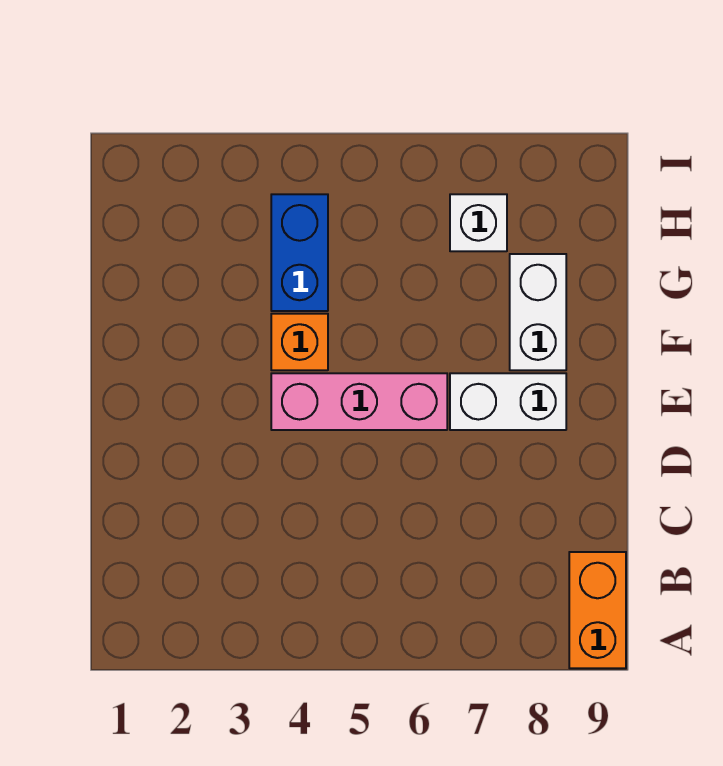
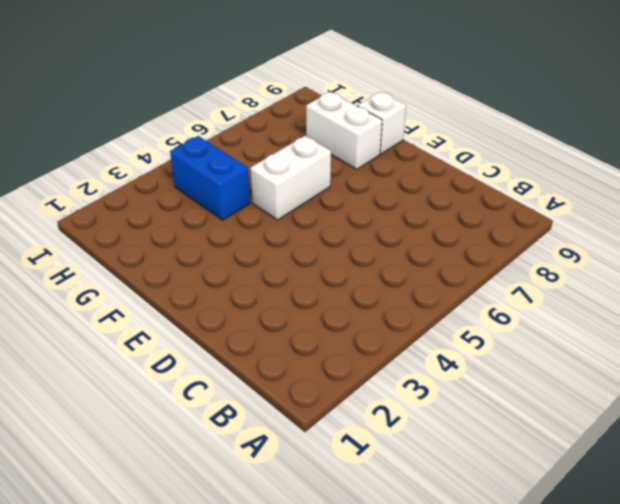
white brick F5:F6 level 1 -> white brick E7:E8 level 1
white brick F9 level 1 -> white brick H7 level 1
none -> orange brick A9:B9 level 1
none -> pink brick E4:E6 level 1

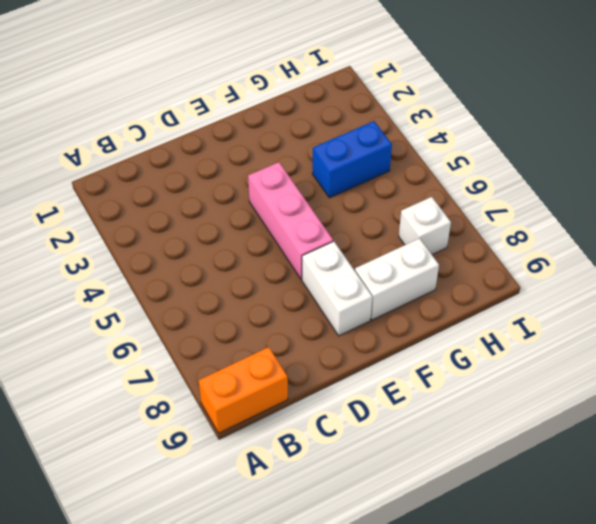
none -> orange brick F4 level 1

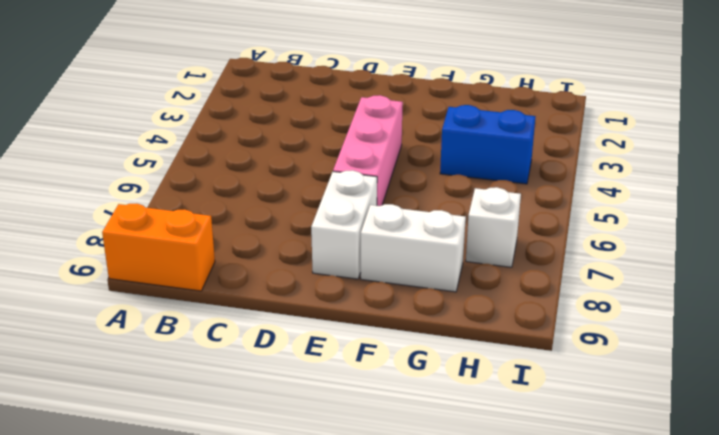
none -> orange brick F4 level 1

